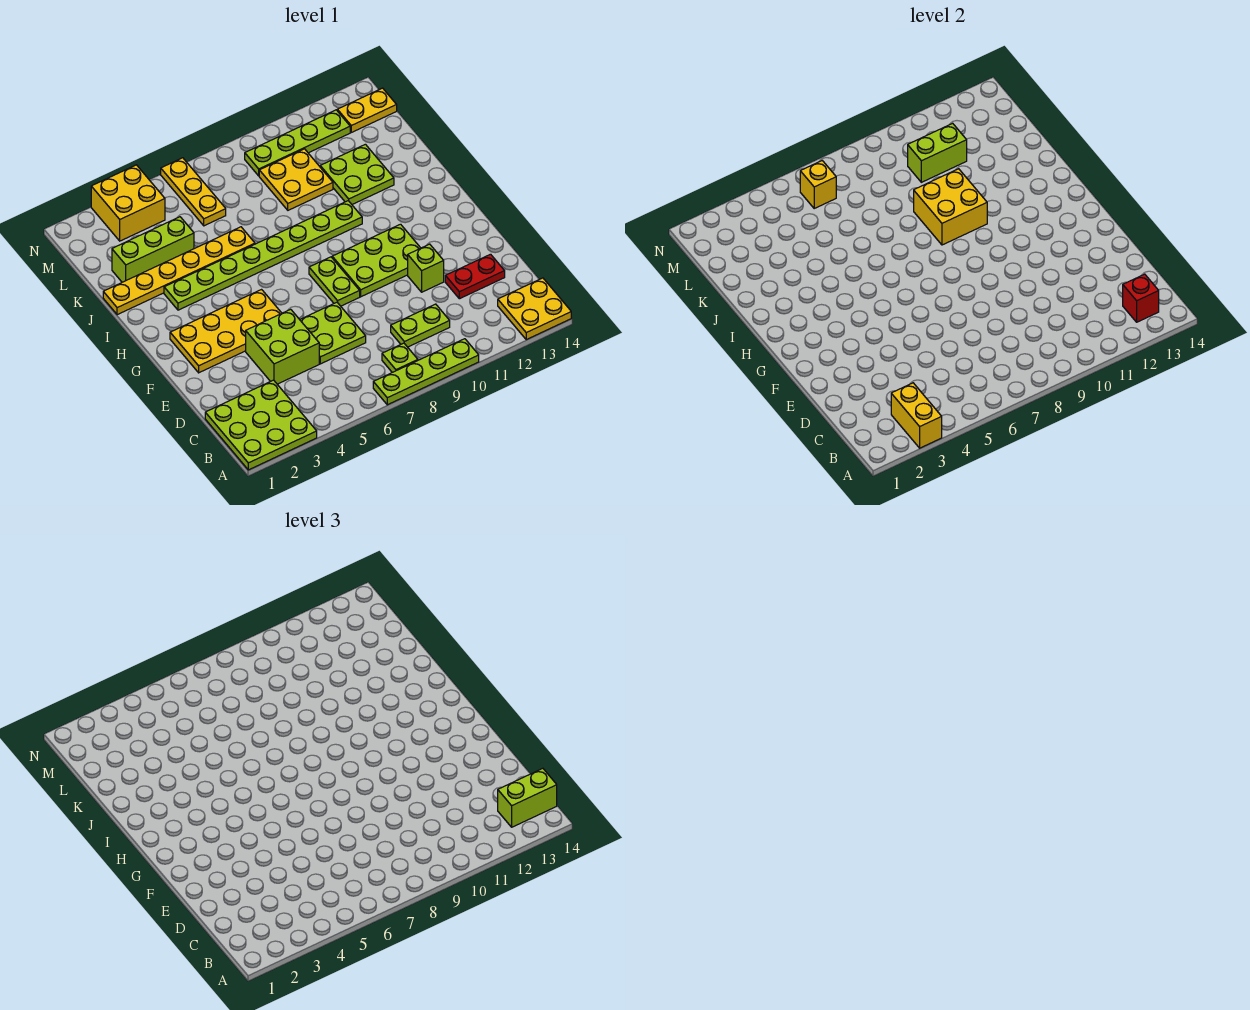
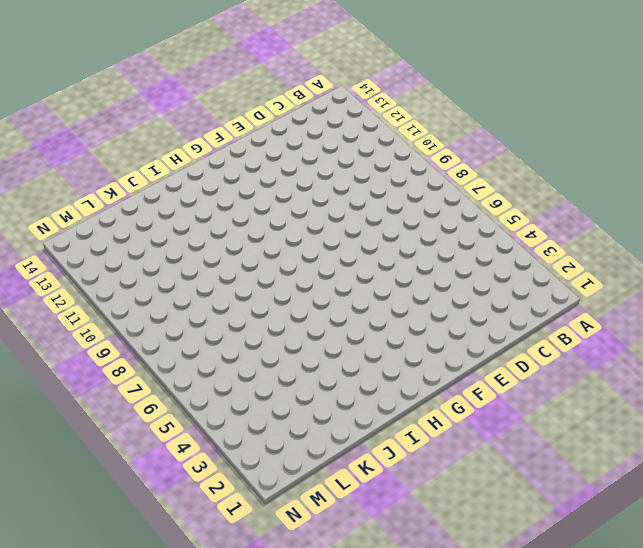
none -> lime plate A1:C3 level 1
none -> lime plate A7:A10 level 1
none -> yellow plate A13:B14 level 1

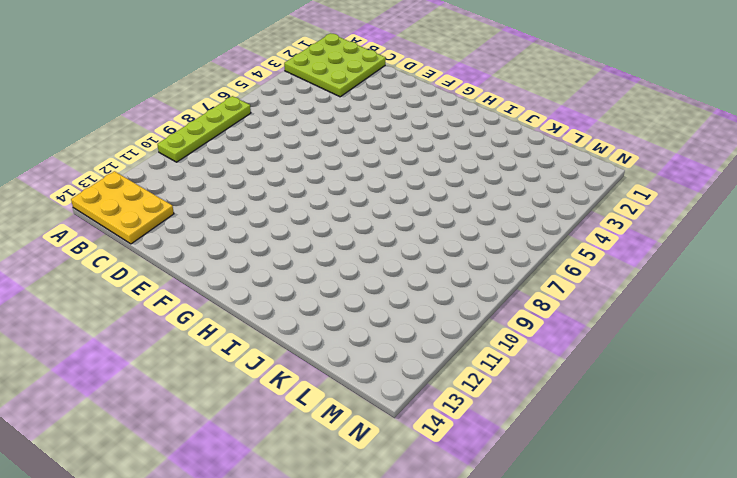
yellow plate A13:C14 level 1 -> yellow plate A13:B14 level 1
none -> lime plate B8 level 1
none -> lime plate C9:C10 level 1
none -> lime brick D4:E5 level 1

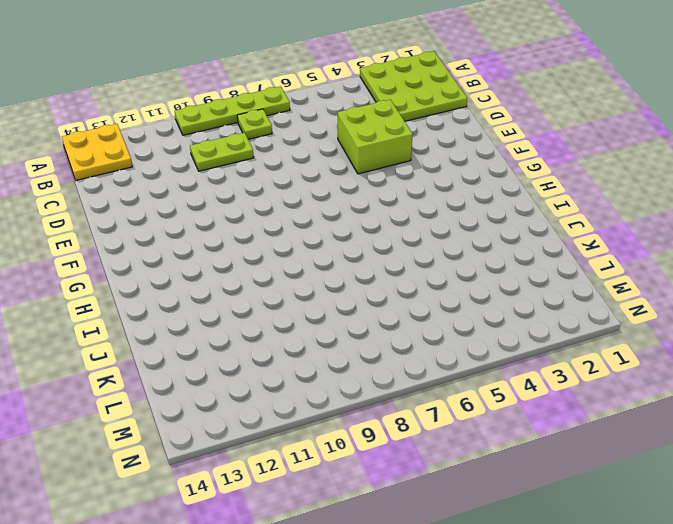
none -> lime plate D6:E7 level 1
none -> red plate D12:D13 level 1
none -> lime brick E11 level 1

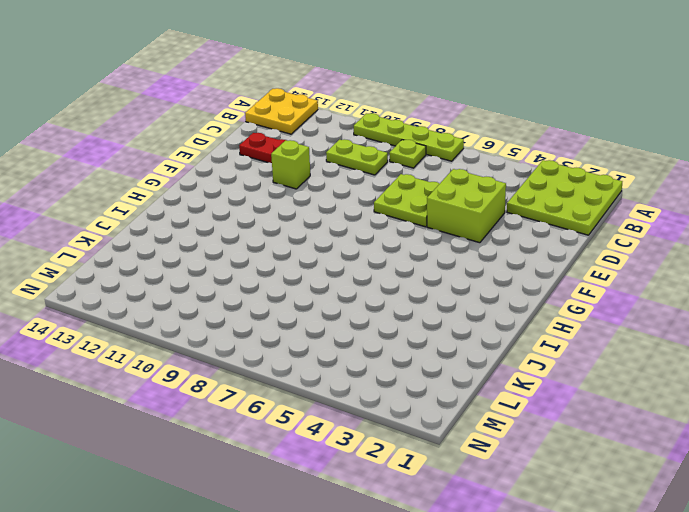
none -> yellow plate F2:G5 level 1
none -> lime plate F8:G8 level 1
none -> lime plate F9:G11 level 1

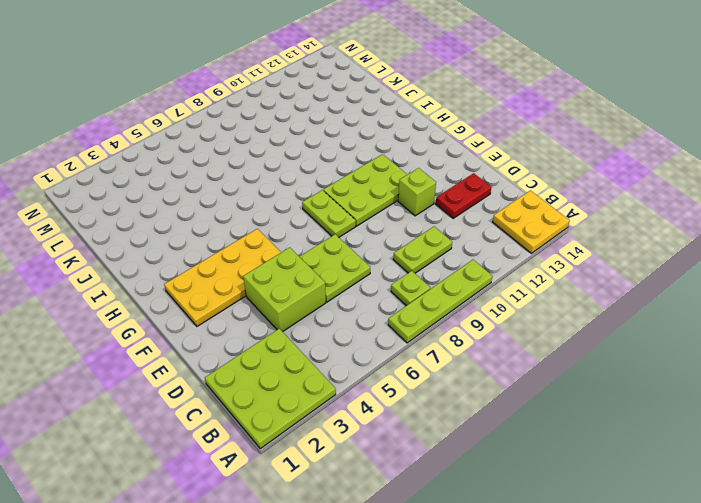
none -> lime plate I3:I10 level 1
none -> yellow plate J1:J6 level 1
none -> lime plate J11:K12 level 1

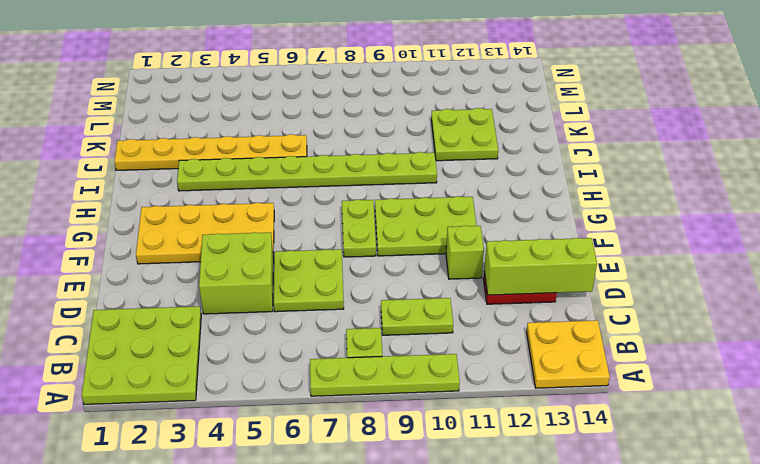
lime brick D12:D14 level 2 -> lime brick K2:K4 level 1
none -> yellow plate K9:L10 level 1
none -> yellow plate L6:N6 level 1
none -> yellow brick M3:N4 level 1

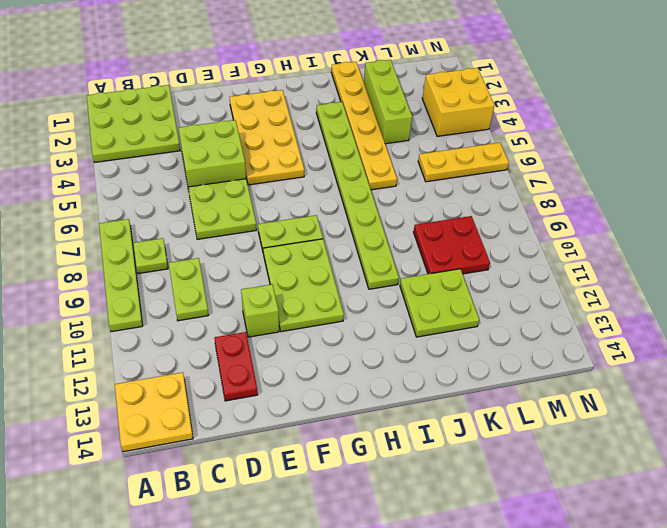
red plate K9:L10 level 1 -> yellow plate K9:L10 level 1
none -> lime plate M9:M12 level 1
none -> yellow plate M13:M14 level 1
none -> yellow brick A3:B3 level 2

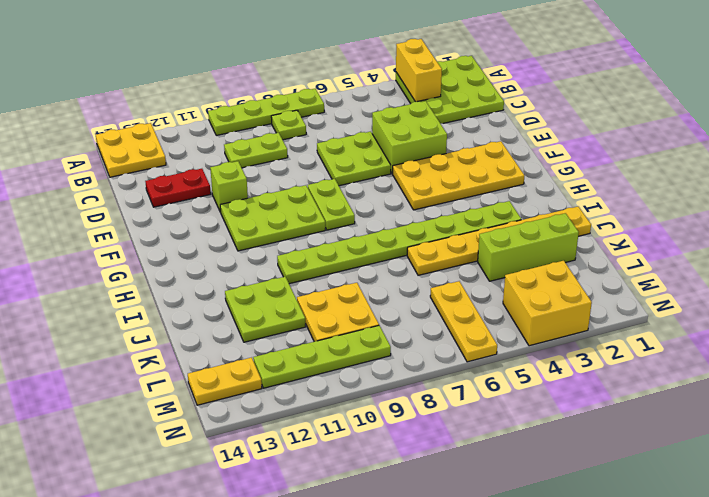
none -> red brick B13 level 2
none -> yellow brick I9:J10 level 2
none -> lime brick L10:L11 level 2

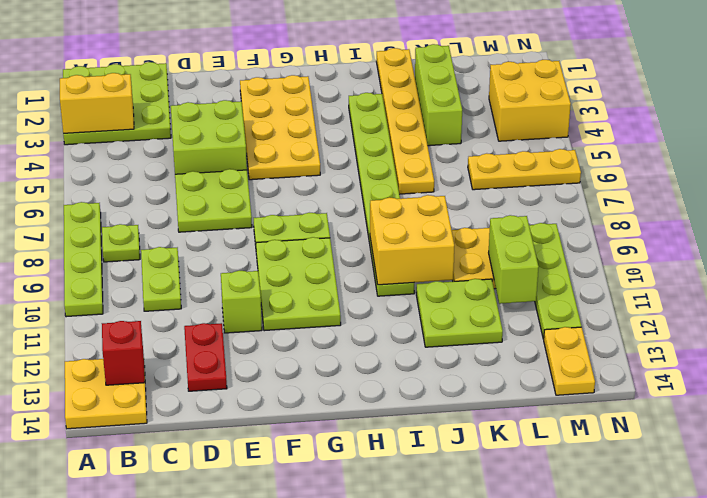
none -> yellow brick M6 level 2
none -> lime brick B13:B14 level 3

